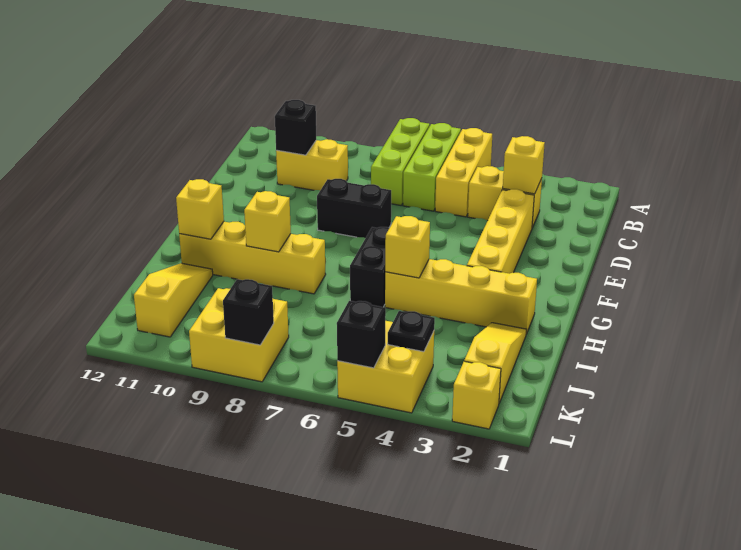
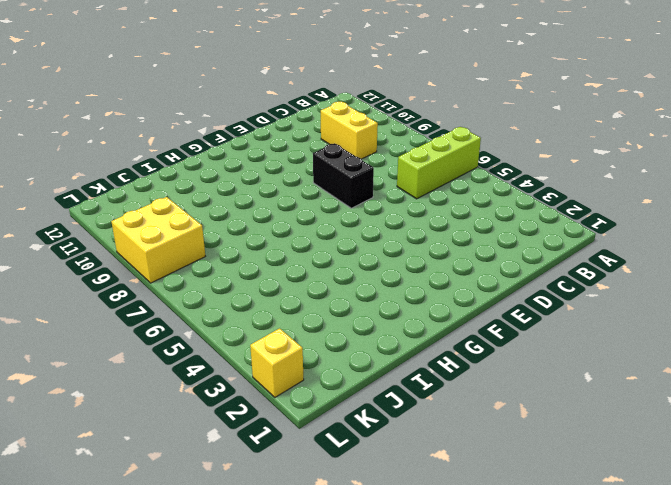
none -> yellow brick A5:C5 level 1
none -> lime brick A7:C7 level 1
none -> yellow brick C3:C4 level 1

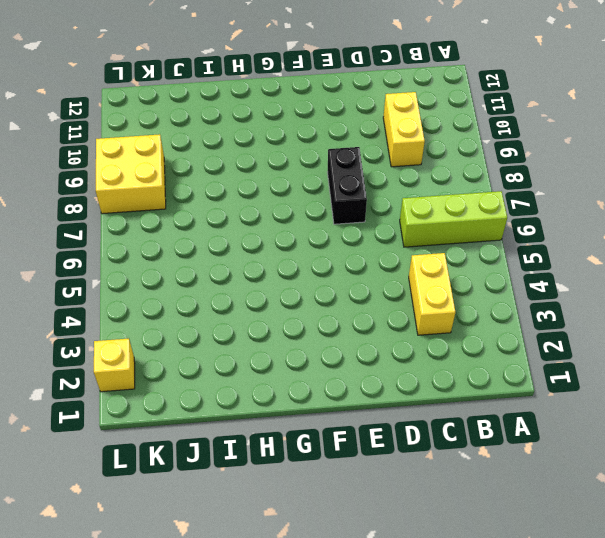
none -> yellow brick A5:C5 level 1
none -> lime brick A7:C7 level 1
none -> yellow brick D3:G3 level 1

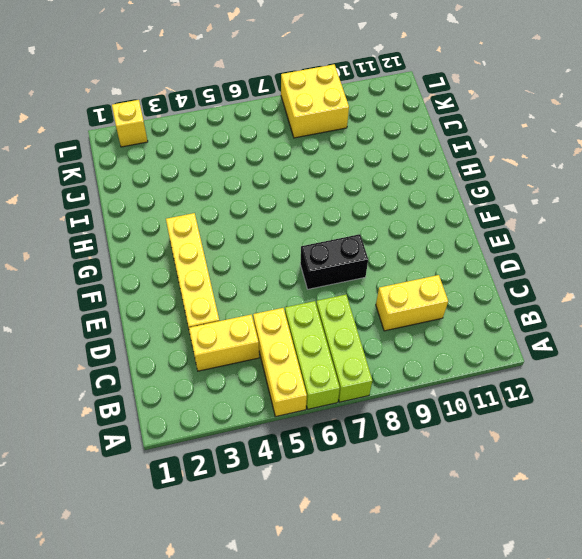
none -> black brick G6:H6 level 1
none -> yellow brick H2:H5 level 1
none -> yellow brick H8:H11 level 1

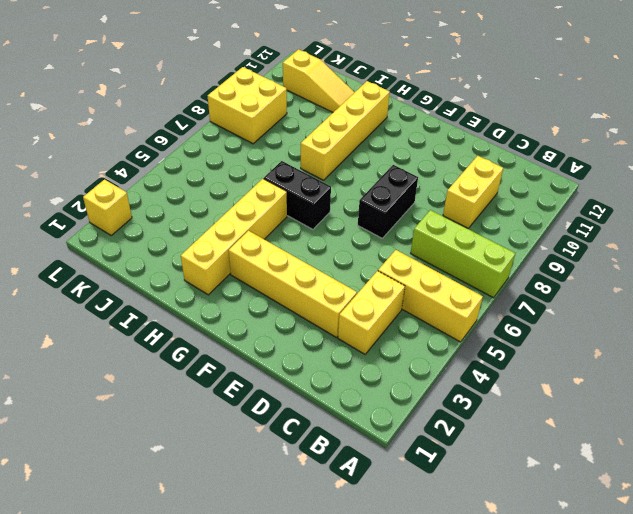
none -> lime brick A6:C6 level 1
none -> yellow slope I2:K2 level 1 top K
none -> yellow brick K4:L5 level 1

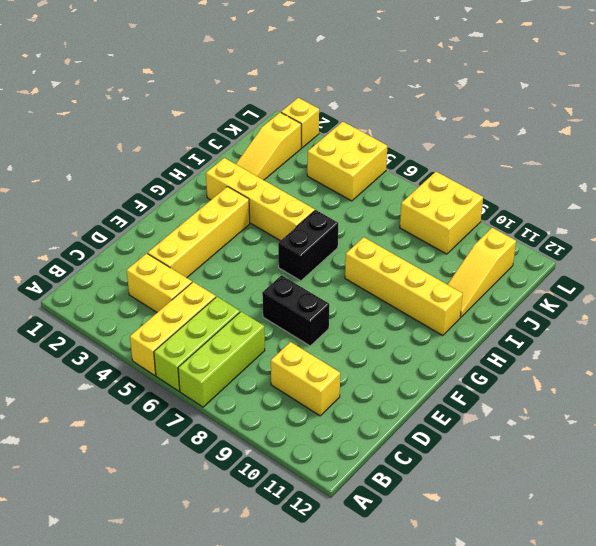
none -> yellow brick C3 level 2
none -> black brick C10 level 2
none -> yellow brick H5 level 2

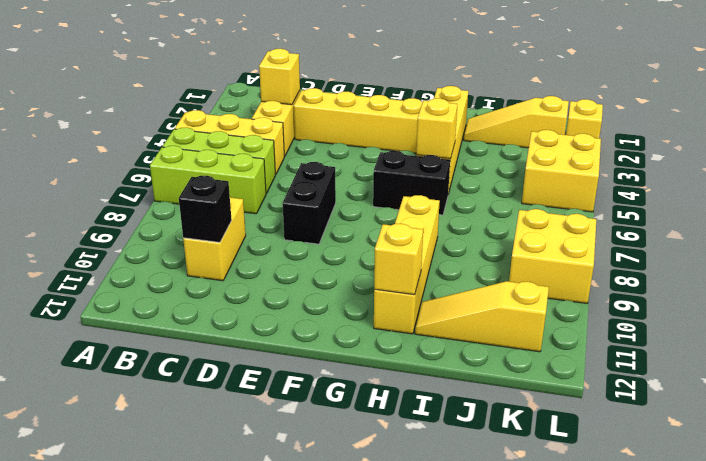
none -> yellow brick H9 level 2
none -> black plate K4 level 2
none -> black brick L5 level 2

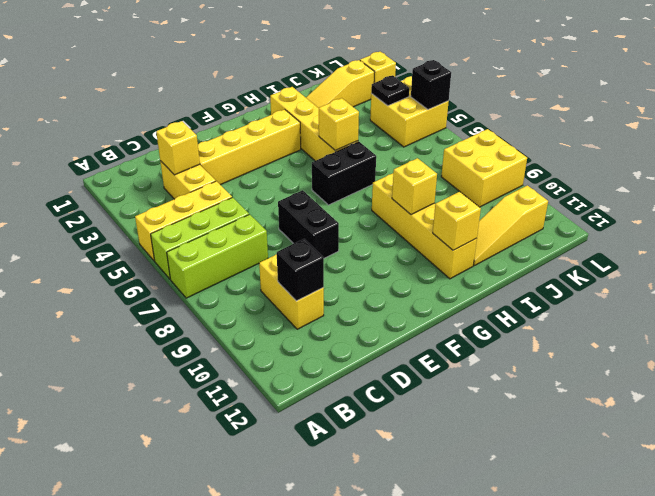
none -> black brick L8 level 2

